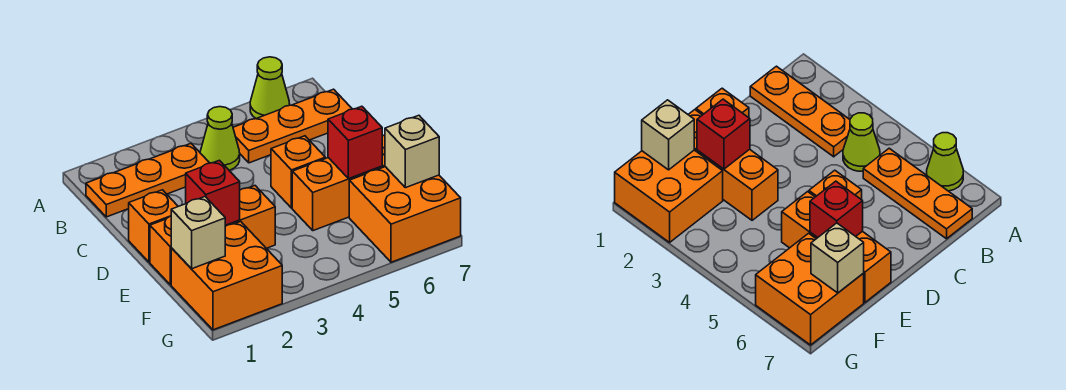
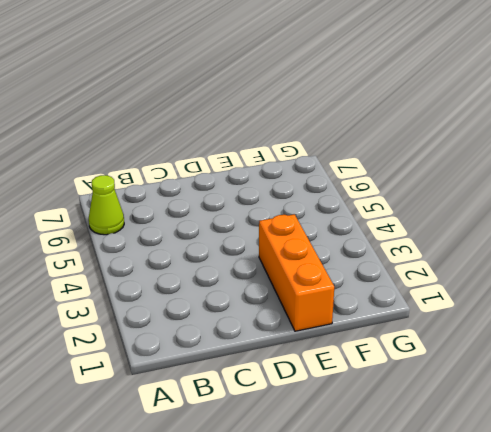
none -> orange plate B1:B3 level 1
none -> lime cone B4 level 1
none -> orange plate B5:B7 level 1

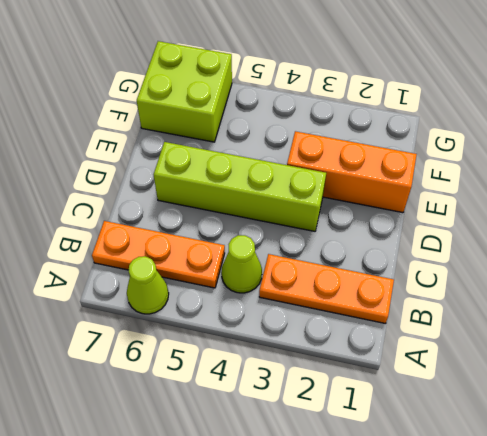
lime brick D3:D6 level 1 -> orange brick D5 level 1
lime brick F6:G7 level 1 -> orange brick F6:G7 level 1
none -> orange brick D1 level 1
none -> orange brick E5:E7 level 1
none -> orange brick F1:G2 level 1

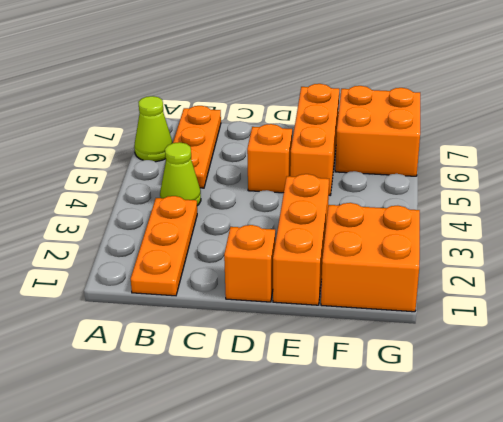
none -> red brick E2 level 2
none -> red brick E6 level 2
none -> tan brick F1 level 2

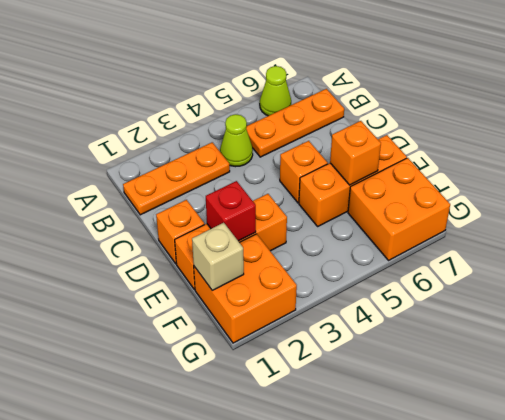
orange brick E6 level 2 -> red brick E6 level 2
none -> tan brick F7 level 2

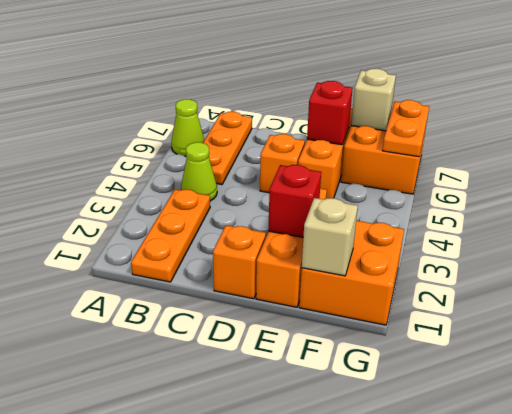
orange plate G6:G7 level 2 -> none

